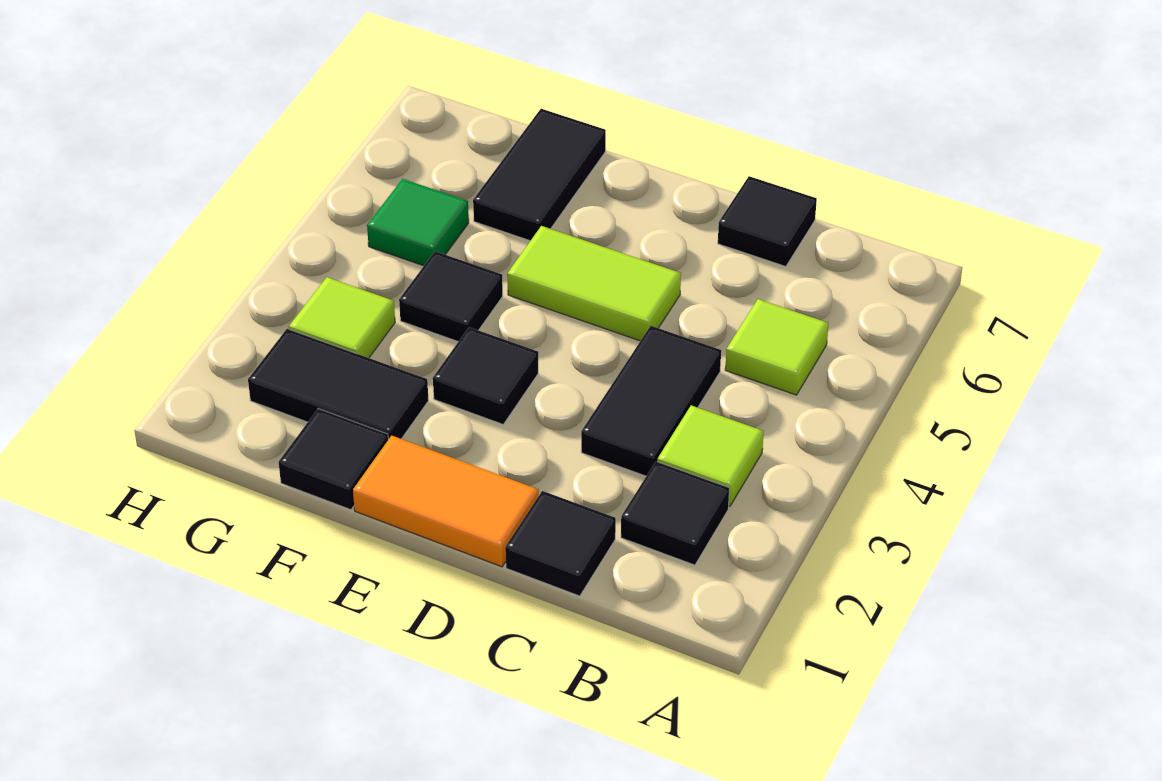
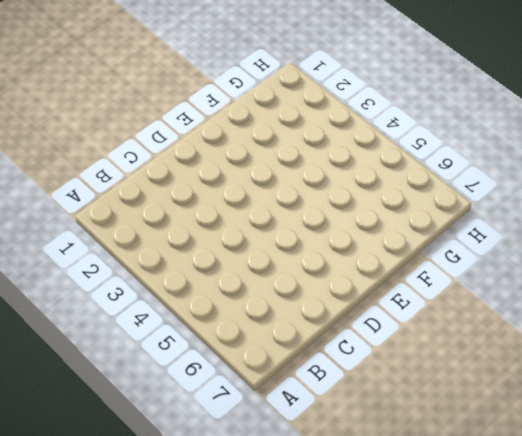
none -> black tile B2 level 1
none -> lime tile B3 level 1
none -> lime tile B5 level 1

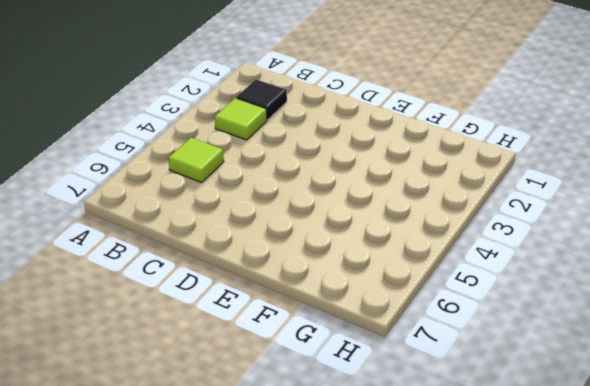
none -> black tile C1 level 1
none -> black tile C3:C4 level 1
none -> black tile C7 level 1

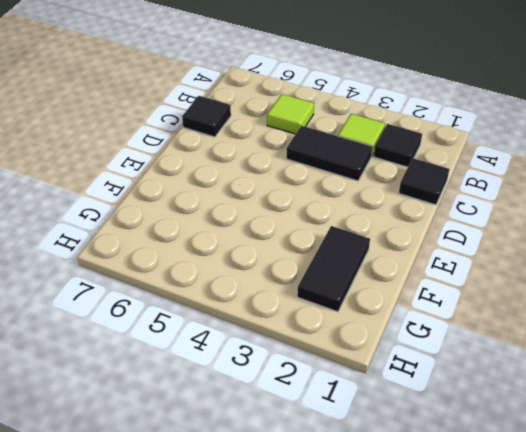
none -> orange tile D1:E1 level 1
none -> lime tile D5:E5 level 1
none -> black tile E3 level 1

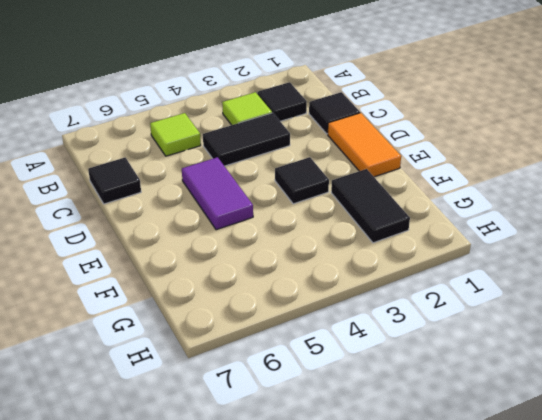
purple tile D5:E5 level 1 -> lime tile D5:E5 level 1
none -> black tile F1 level 1
none -> black tile F4 level 1
none -> black tile F6:F7 level 1

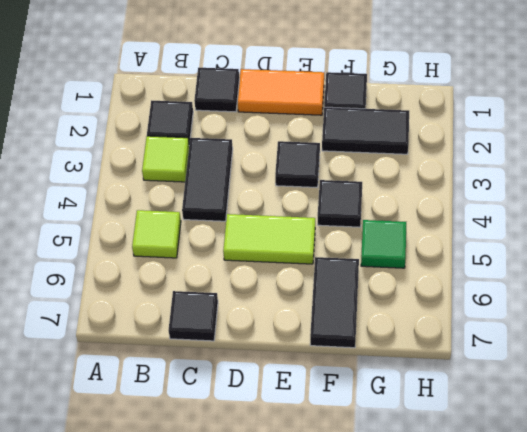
none -> lime tile G3 level 1

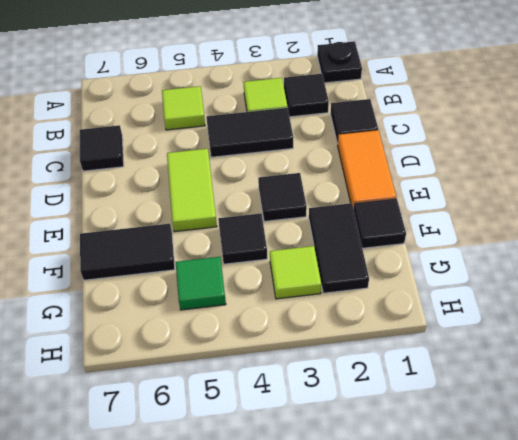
black plate A1 level 1 -> none

